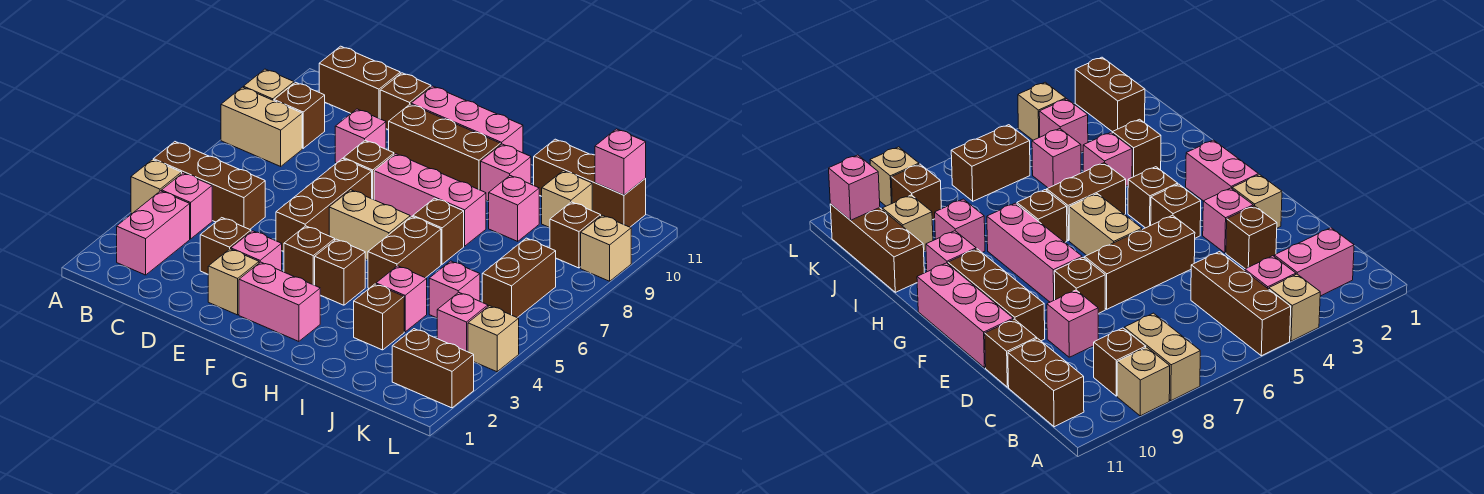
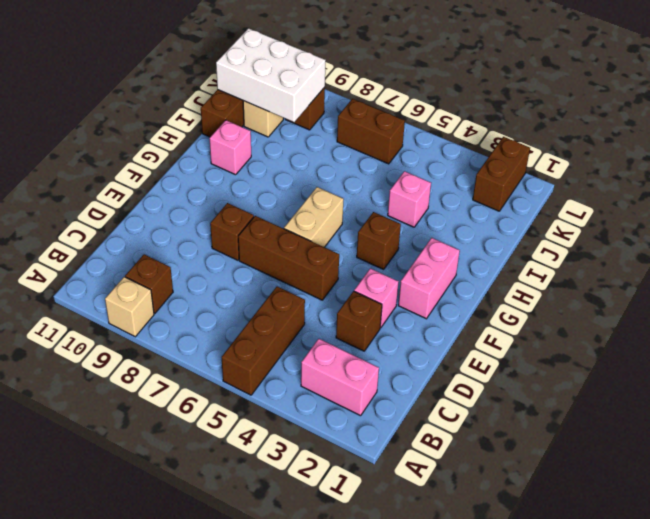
white brick J9:K11 level 2 -> pink brick K11 level 2
none -> tan brick A4 level 1
none -> tan brick A8:B8 level 1
none -> pink brick B4 level 1
none -> brown brick B11:C11 level 1

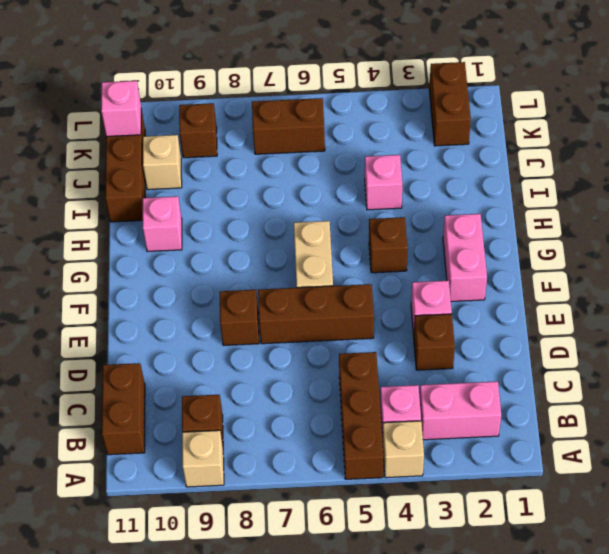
none -> tan brick A8:B8 level 1
none -> pink brick D9 level 1
none -> brown brick D11 level 1
none -> tan brick E2 level 1

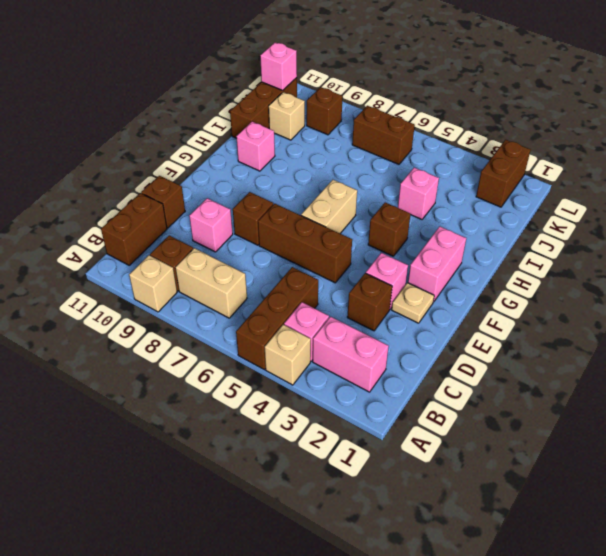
tan brick B7:B8 level 1 -> tan brick A8:B8 level 1
tan plate E2 level 1 -> tan brick E2 level 1
none -> brown brick E10:G10 level 1
none -> pink brick E11:G11 level 1
none -> brown brick F4 level 1
none -> pink brick F8:H8 level 1

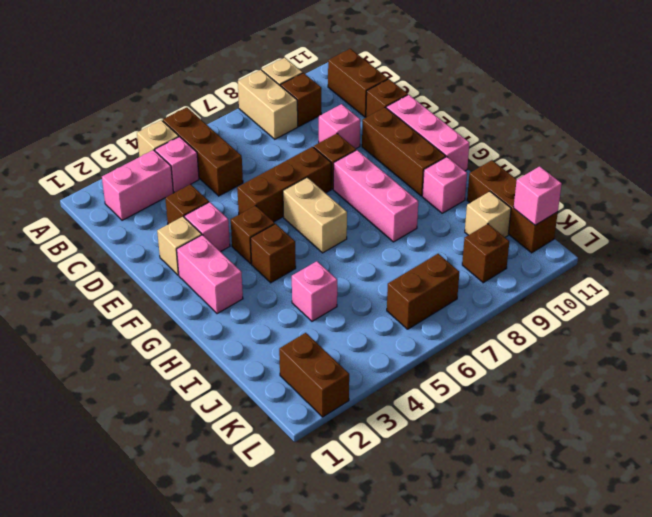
none -> brown brick H5:H6 level 1
none -> brown brick H7 level 1
none -> brown brick I3 level 1
none -> pink brick I9 level 1

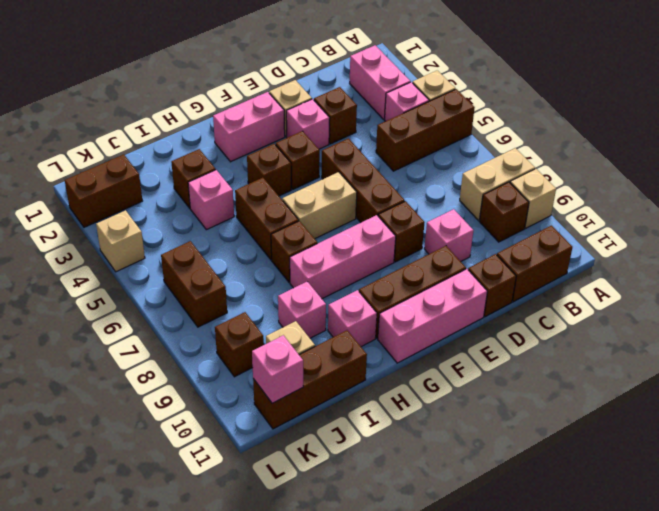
none -> pink brick J5 level 1
none -> pink brick K4 level 1
none -> tan brick L9 level 1

